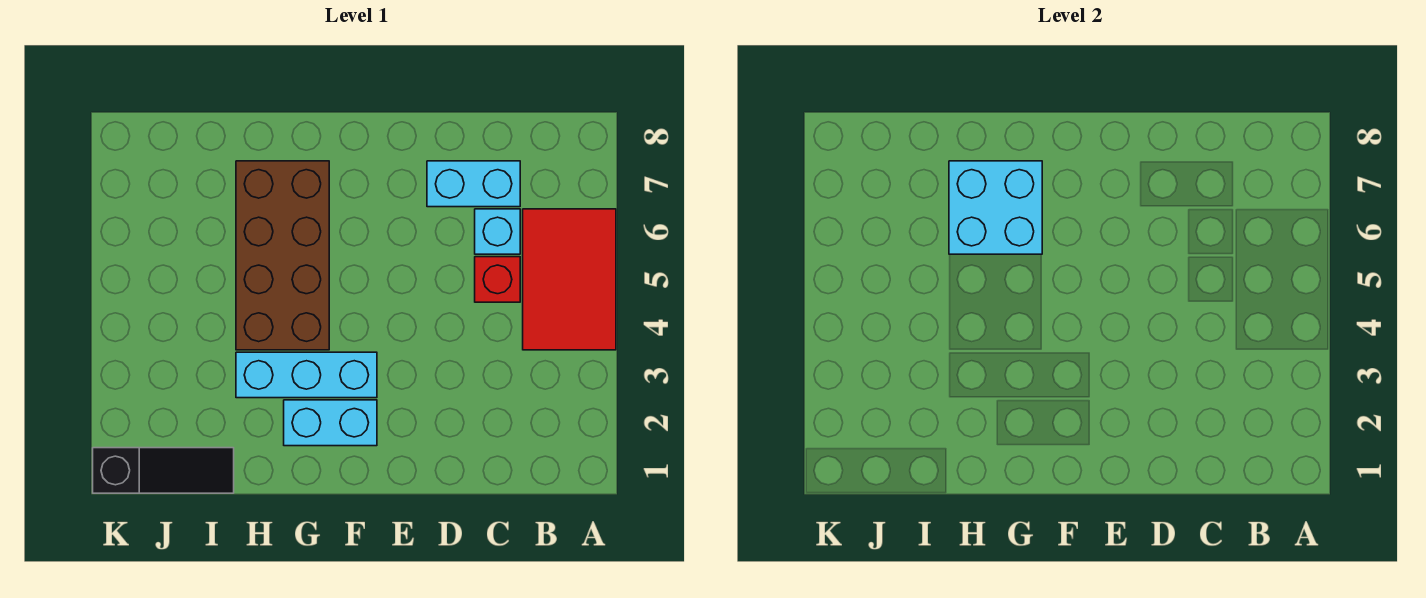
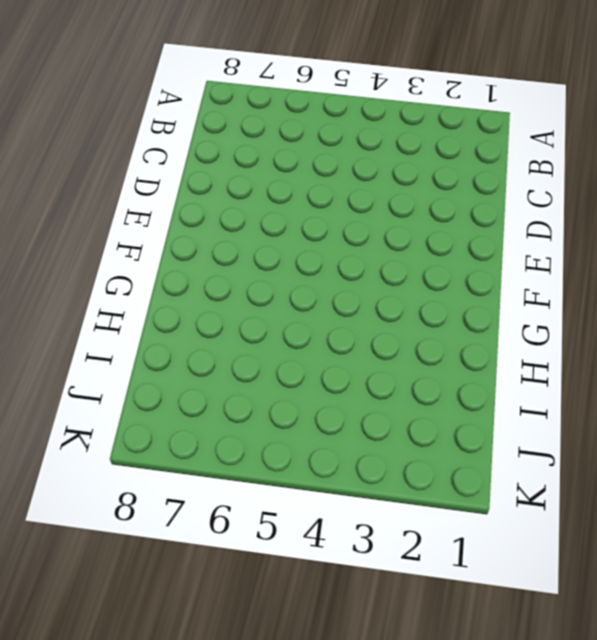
none -> red tile A4:B6 level 1
none -> red brick C5 level 1

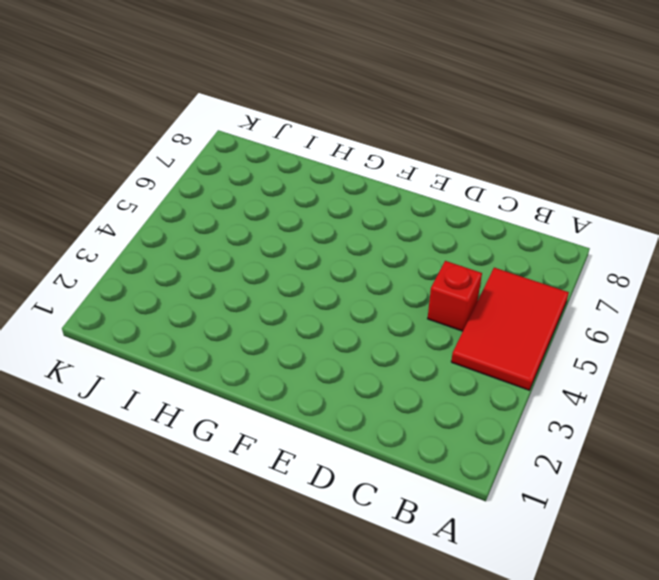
none -> cyan brick C6 level 1
none -> cyan brick C7:D7 level 1

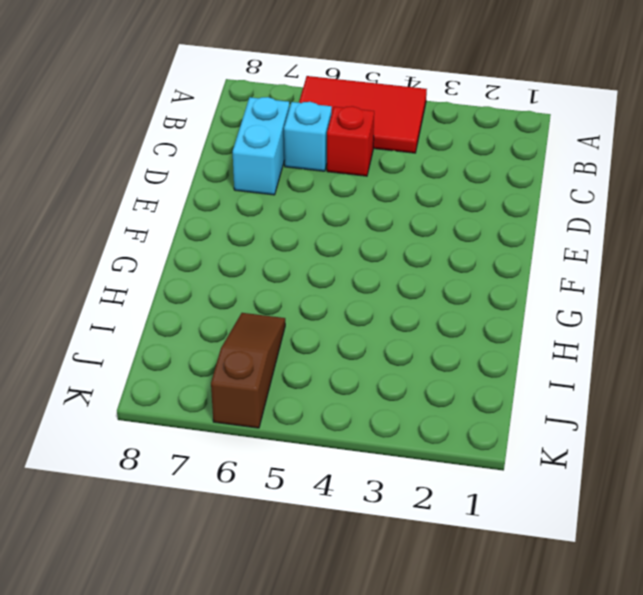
brown slope I6:K6 level 1 top K -> none
none -> cyan brick F2:G2 level 1
none -> cyan brick F3:H3 level 1

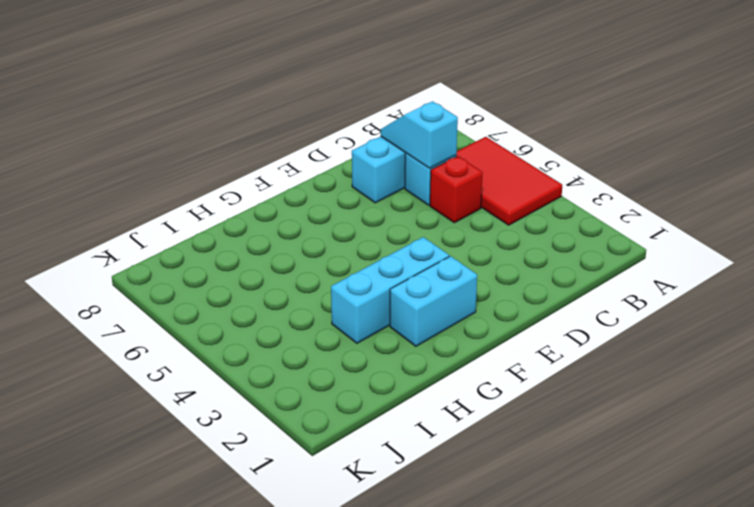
cyan slope C6:C7 level 2 top 6 -> none
none -> brown brick G4:H7 level 1
none -> black slope I1:K1 level 1 top K

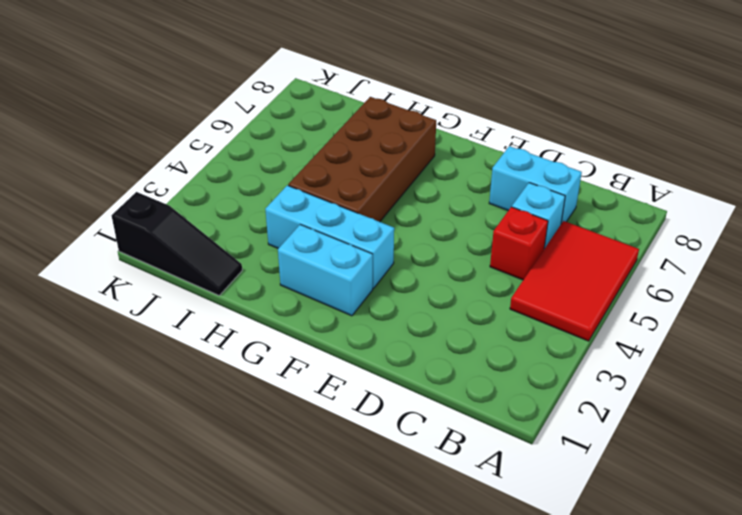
none -> cyan brick G6:H7 level 2

